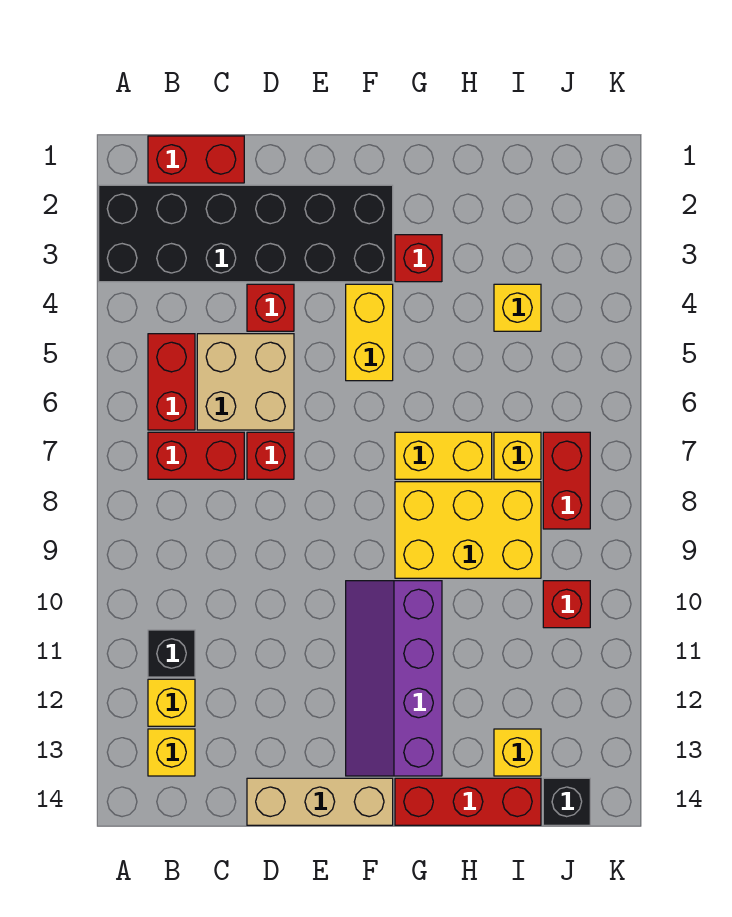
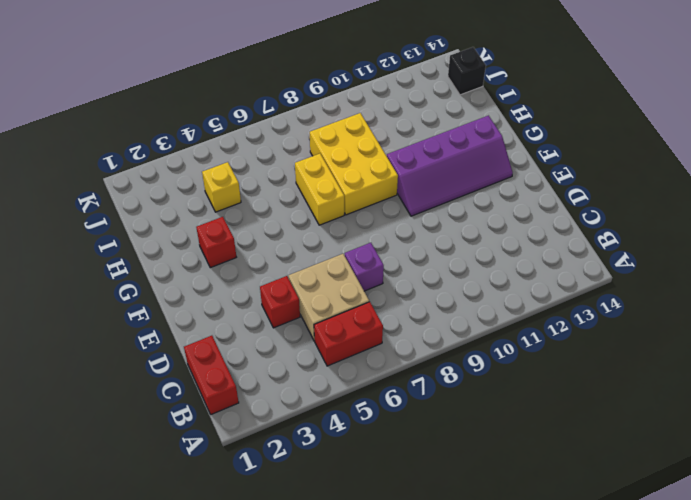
purple brick D7 level 1 -> red brick D7 level 1
none -> black brick A2:F3 level 1
none -> red brick B7:C7 level 1
none -> black brick B11 level 1

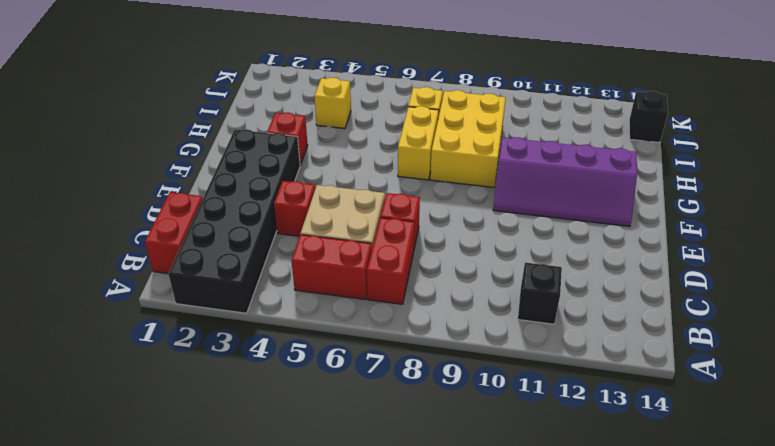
none -> yellow brick B12 level 1
none -> yellow brick B13 level 1
none -> tan brick D14:F14 level 1

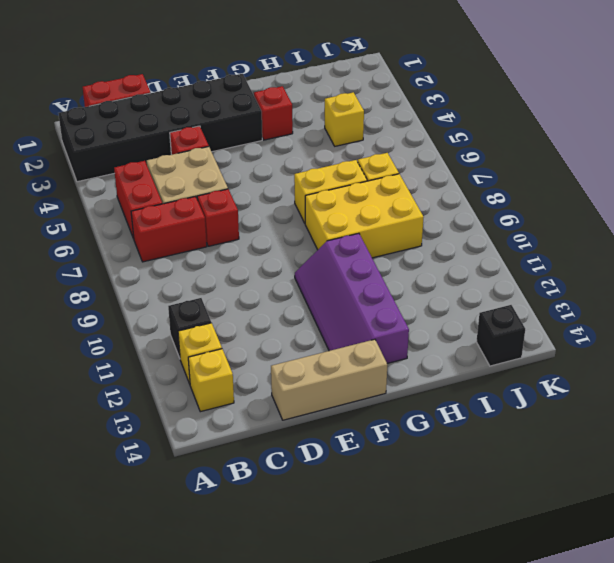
none -> yellow brick F4:F5 level 1
none -> red brick G14:I14 level 1
none -> yellow brick I13 level 1

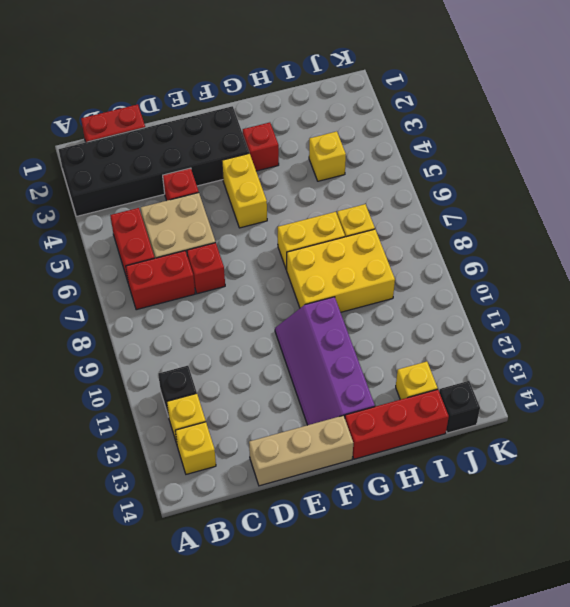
none -> red brick J7:J8 level 1
none -> red brick J10 level 1

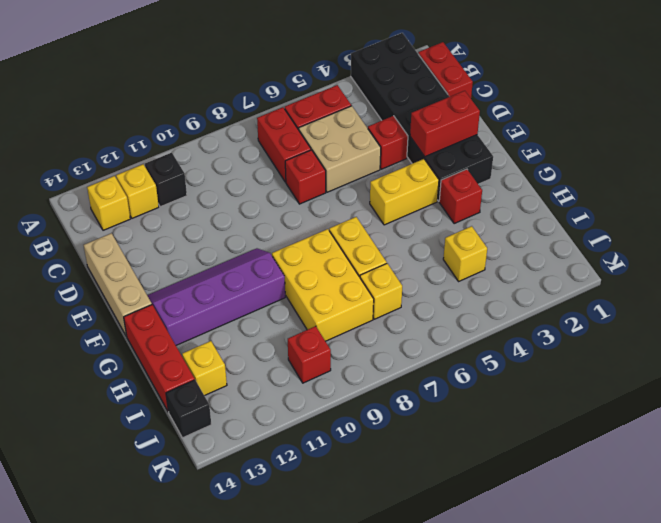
red brick E2:E3 level 2 -> red brick J7:J8 level 1

